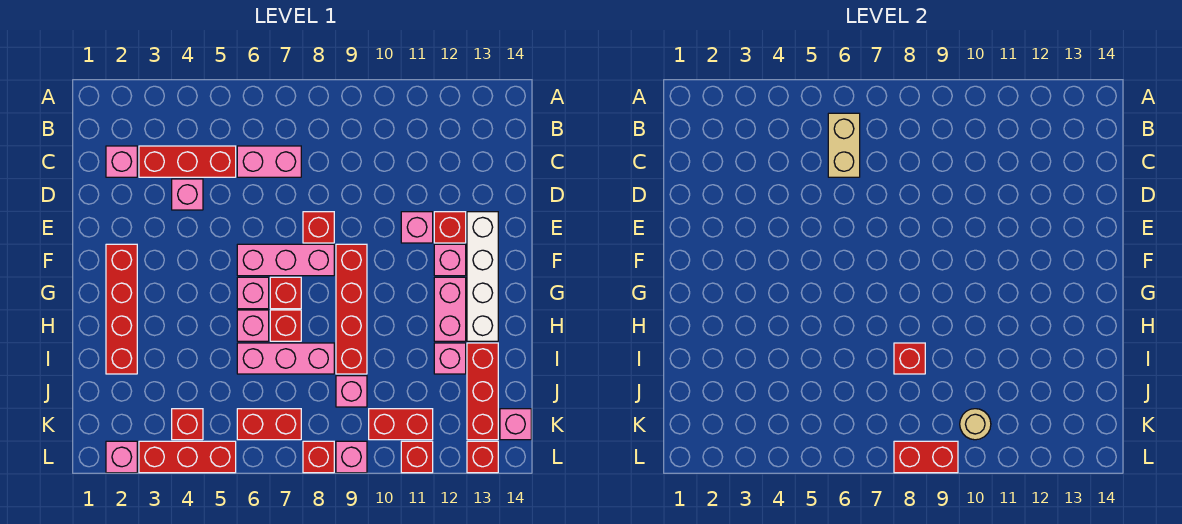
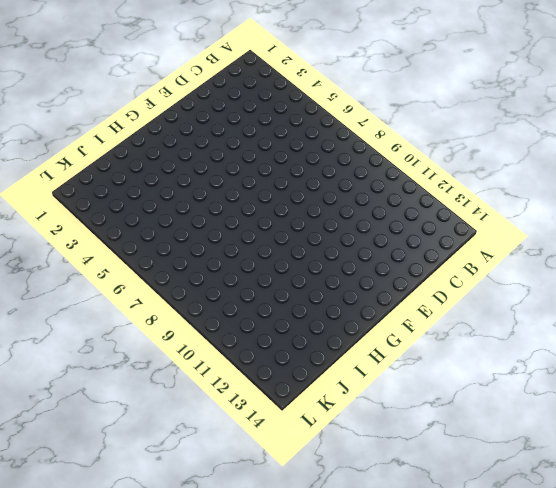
none -> pink brick C2 level 1
none -> red brick C3:C5 level 1
none -> pink brick C6:C7 level 1
none -> pink brick D4 level 1

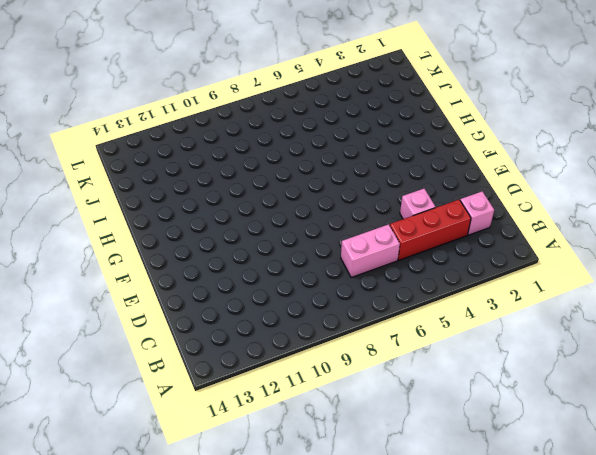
none -> red brick E8 level 1
none -> pink brick E11 level 1
none -> red brick E12 level 1
none -> white brick E13:H13 level 1

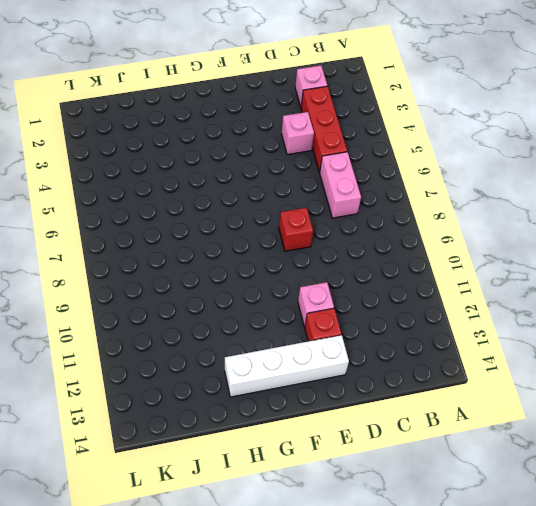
none -> red brick F2:I2 level 1
none -> pink brick F6:F8 level 1
none -> red brick F9:I9 level 1
none -> pink brick F12 level 1

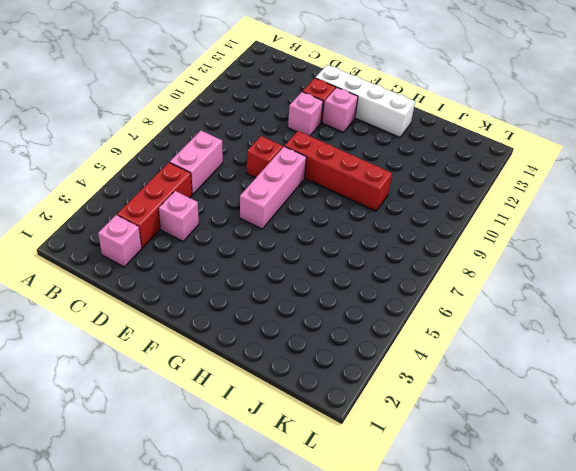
none -> red brick F2:I2 level 1
none -> pink brick G6 level 1
none -> red brick G7 level 1
none -> pink brick G12:H12 level 1

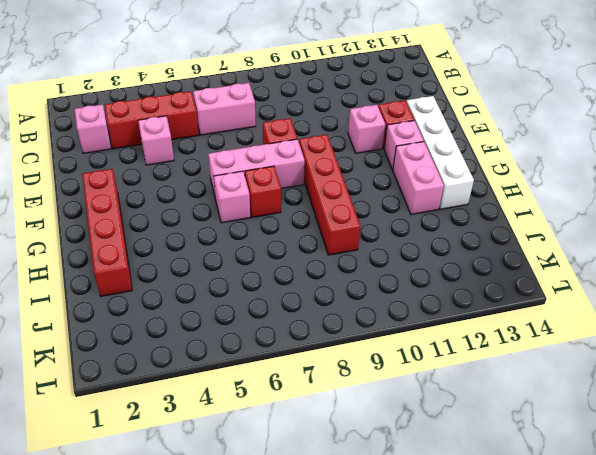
none -> pink brick H6 level 1
none -> red brick H7 level 1
none -> pink brick I6:I8 level 1
none -> pink brick I12 level 1

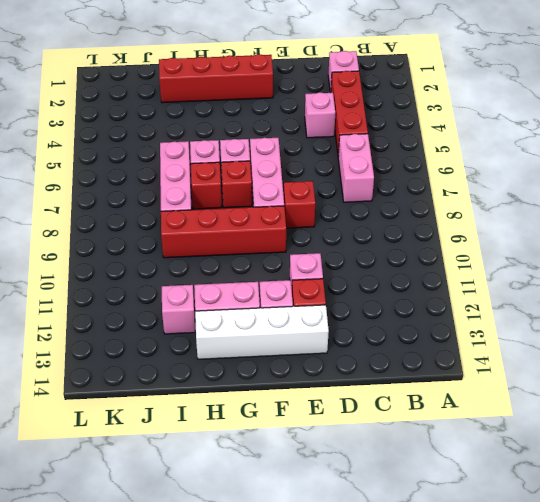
none -> red brick I13:K13 level 1
none -> pink brick J9 level 1
none -> red brick K4 level 1
none -> red brick K6:K7 level 1

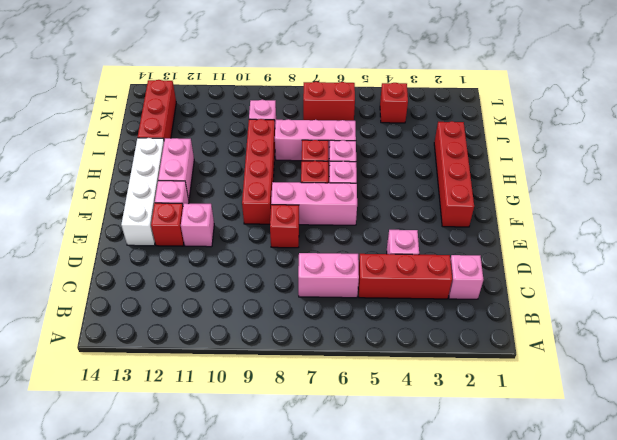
none -> pink brick I12 level 1
none -> red brick K10:K11 level 1
none -> pink brick K14 level 1
none -> pink brick L2 level 1

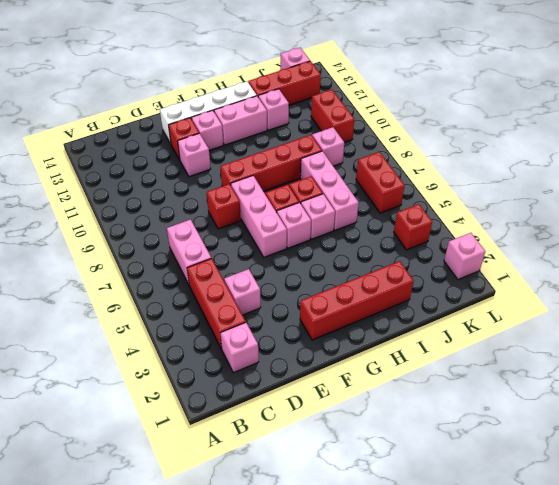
none -> red brick L3:L5 level 1
none -> red brick L8 level 1
none -> pink brick L9 level 1
none -> red brick L11 level 1

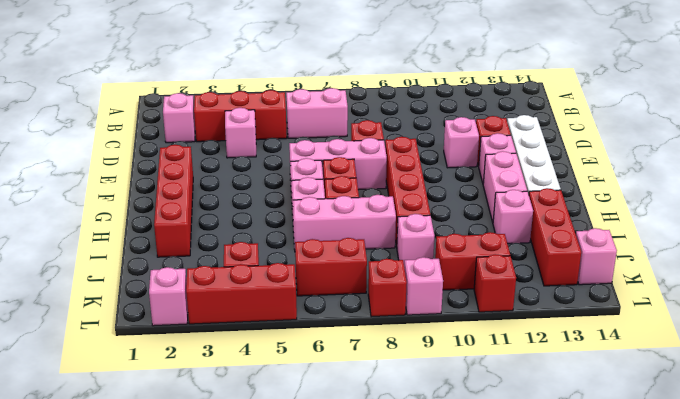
none -> red brick L13 level 1
none -> tan brick B6:C6 level 2
none -> red brick I8 level 2
none -> tan round brick K10 level 2

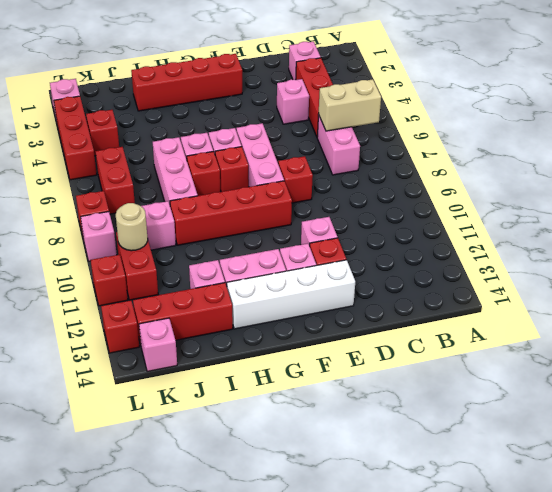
none -> red brick I8 level 2
none -> red brick L8:L9 level 2

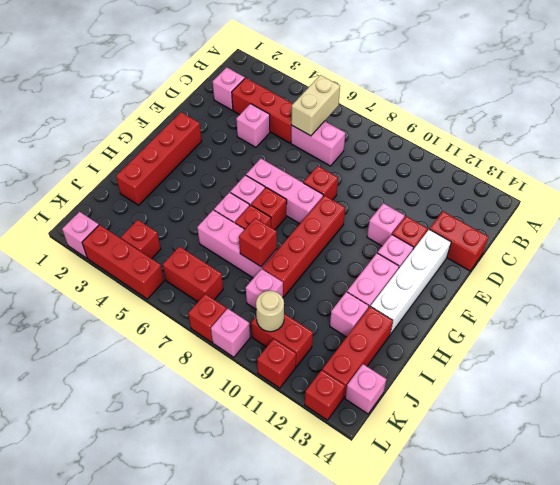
red brick D13:D14 level 1 -> red brick L8:L9 level 2

